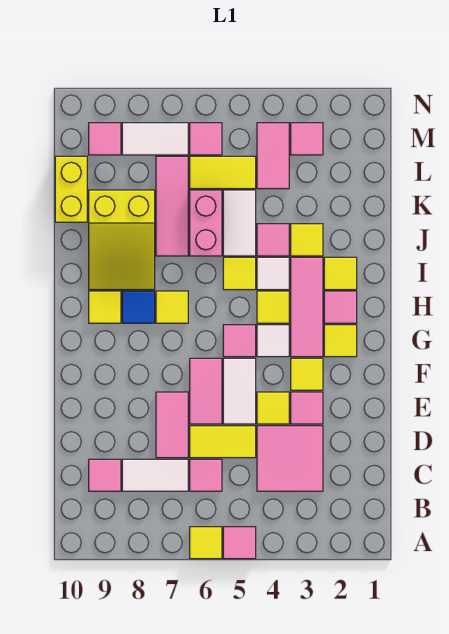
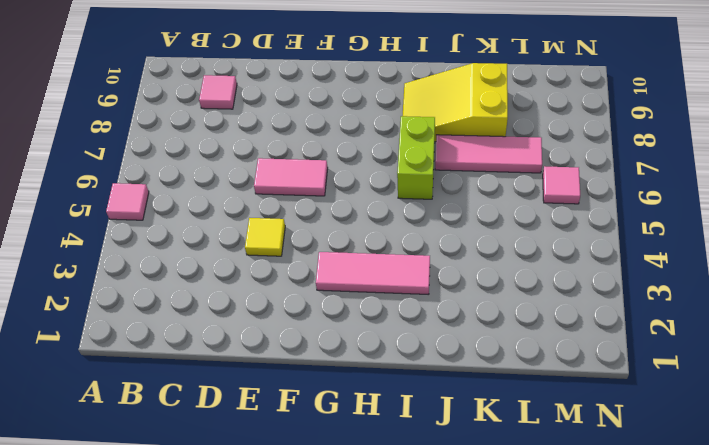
lime brick I6:I7 level 1 -> none
none -> yellow tile A6 level 1
none -> pink tile C3:D4 level 1
none -> pink tile C6 level 1
none -> white tile C7:C8 level 1

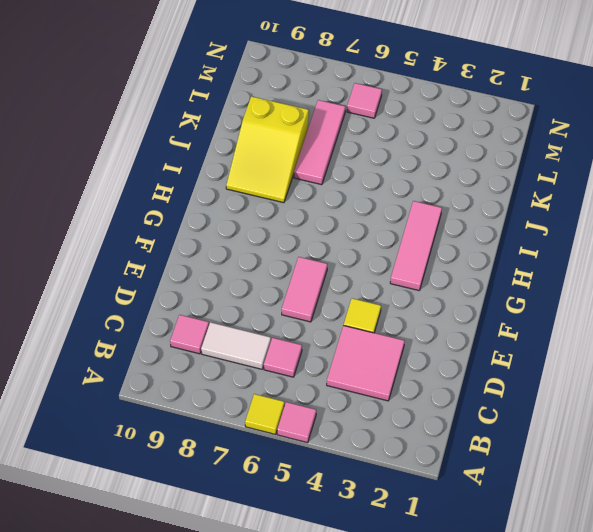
none -> yellow tile D5:D6 level 1
none -> pink tile D7:E7 level 1
none -> pink tile E3 level 1
none -> white tile E5:F5 level 1

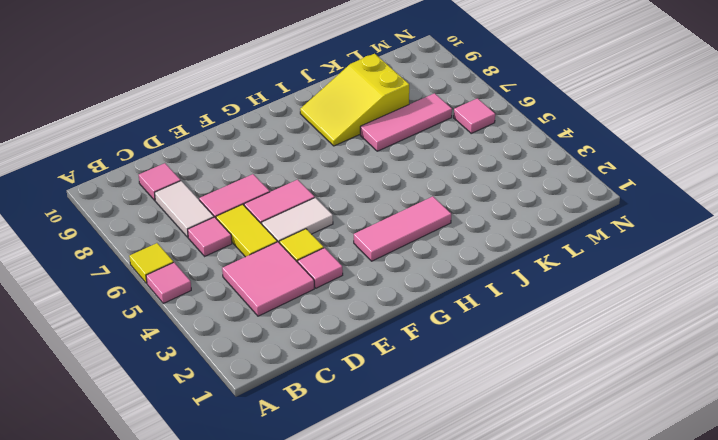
none -> yellow tile F3 level 1
none -> yellow tile G2 level 1
none -> white tile G4 level 1
none -> pink tile G5 level 1

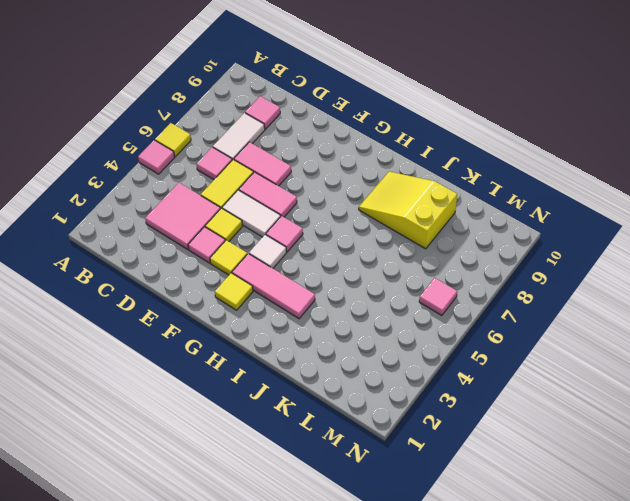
none -> pink tile H2 level 1
none -> yellow tile H4 level 1
none -> yellow tile H7 level 1
none -> blue tile H8 level 1

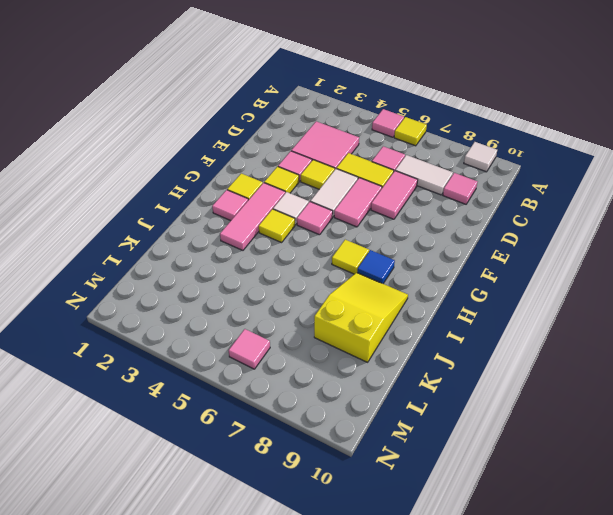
white tile A9 level 1 -> white tile I4 level 1
none -> yellow tile H9 level 1
none -> yellow tile I2 level 1
none -> yellow tile I5 level 1
none -> yellow tile J3 level 1

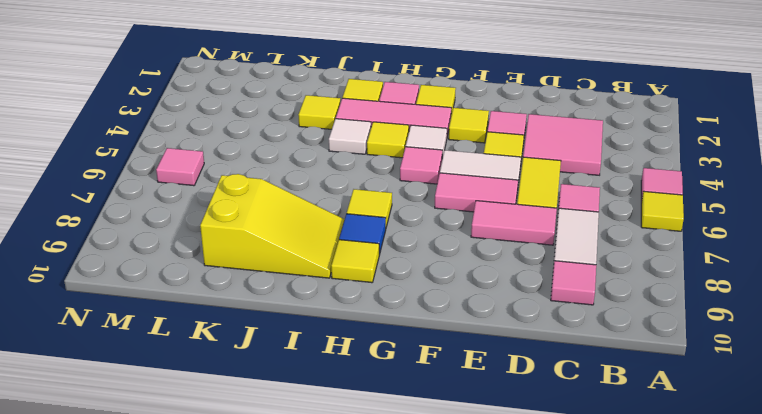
none -> yellow tile I5 level 1
none -> pink tile J4 level 1
none -> white tile J5:K5 level 1
none -> pink brick J6:K6 level 1

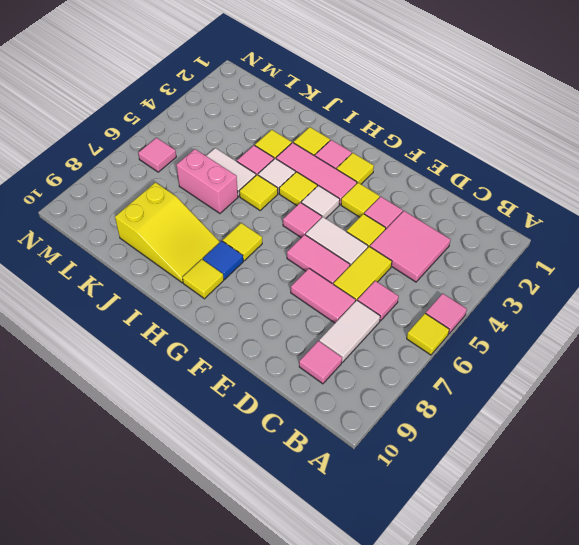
none -> pink tile J7:L7 level 1
none -> yellow brick K10:L10 level 1
none -> pink tile L4:M4 level 1
none -> yellow tile L5:L6 level 1

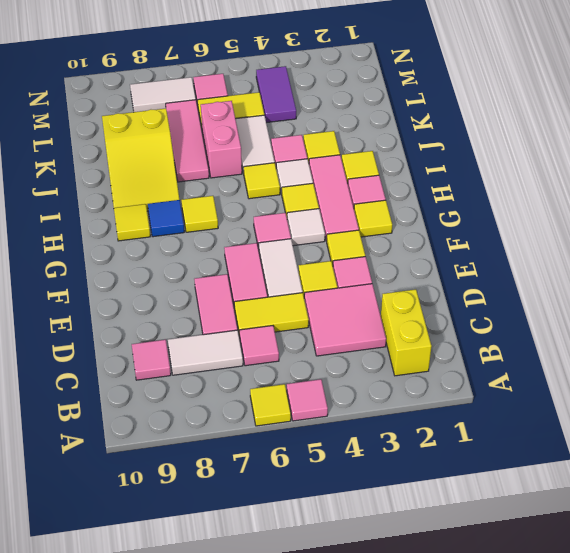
yellow brick B2:C2 level 1 -> yellow brick K10:L10 level 1
purple tile L4:M4 level 1 -> pink tile L4:M4 level 1
none -> pink tile M3 level 1
none -> pink tile M9 level 1

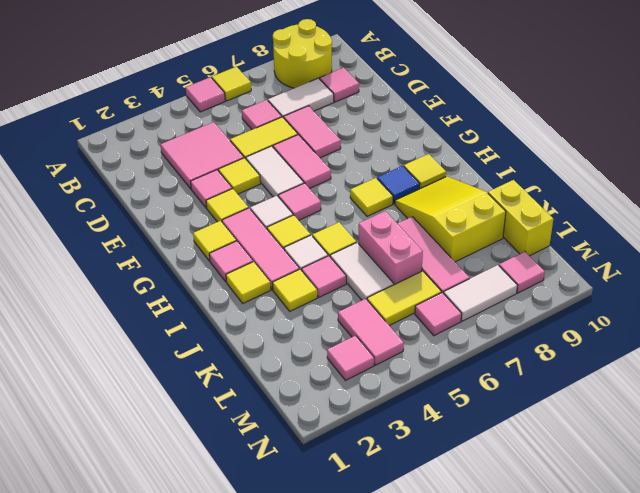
yellow round brick A8:B9 level 1 -> none

